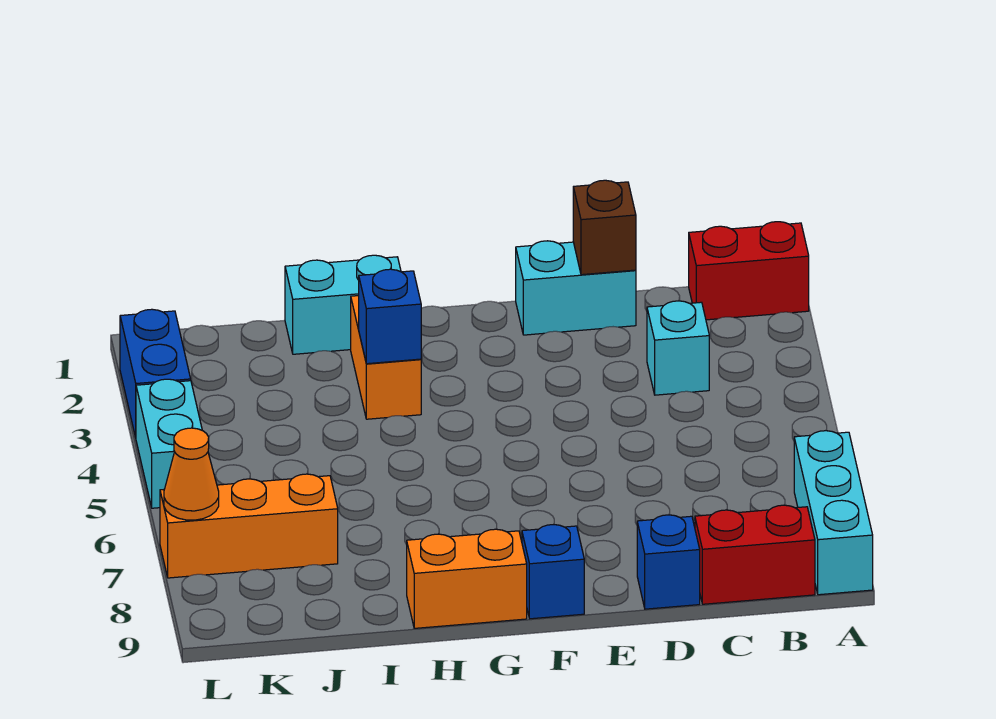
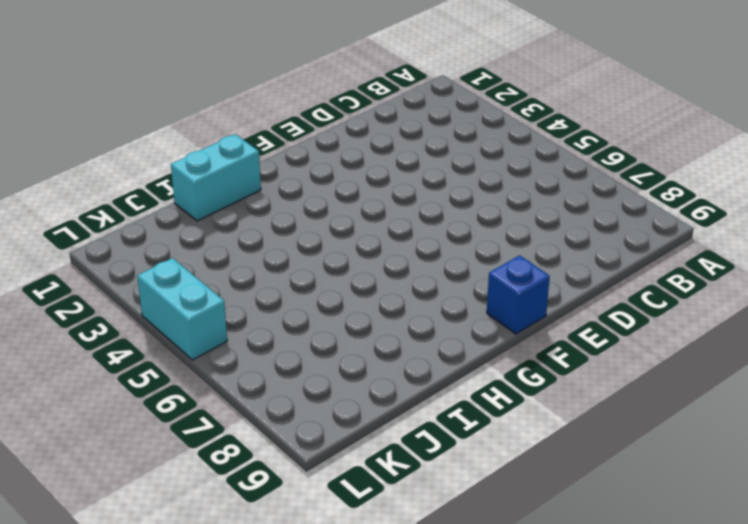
none -> red brick A1:B1 level 1
none -> cyan brick A7:A9 level 1
none -> red brick B9:C9 level 1

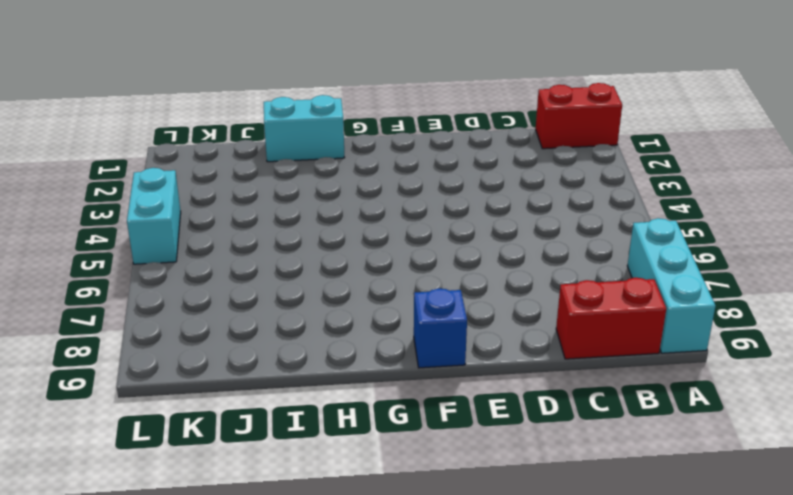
none -> cyan brick C3 level 1
none -> cyan brick D1:E1 level 1
none -> blue brick D9 level 1

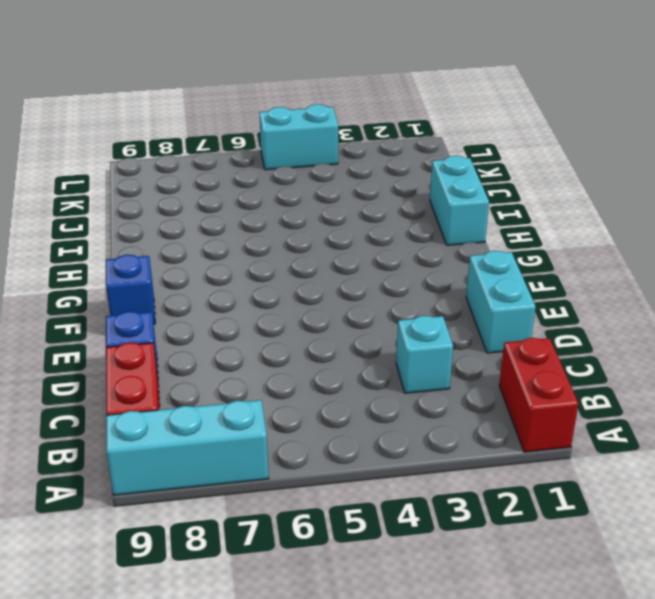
none -> orange brick G9:H9 level 1
none -> orange brick H2:H3 level 1
none -> orange brick J7:L7 level 1

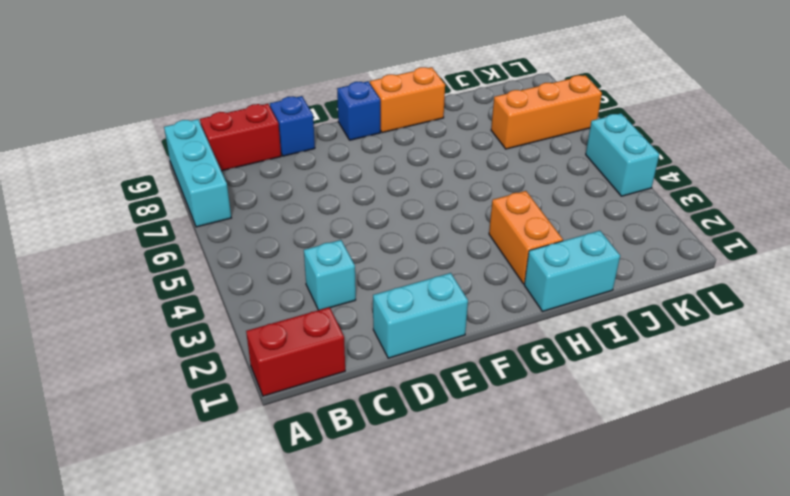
none -> blue brick L2:L3 level 1
none -> brown brick D1 level 2
none -> blue brick H3 level 2

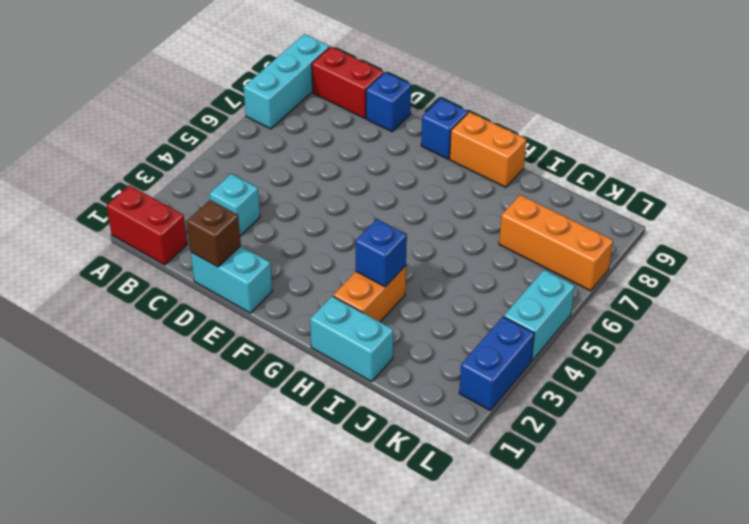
none -> orange cone L7 level 2

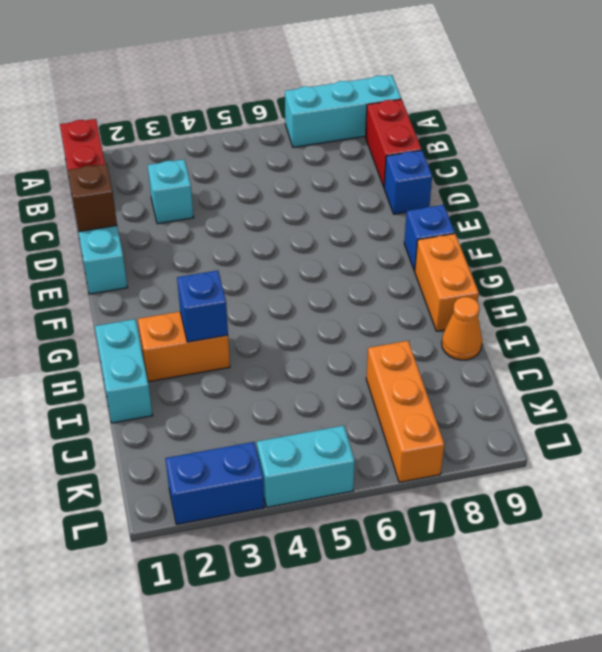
orange cone I9 level 1 -> orange cone L7 level 2

